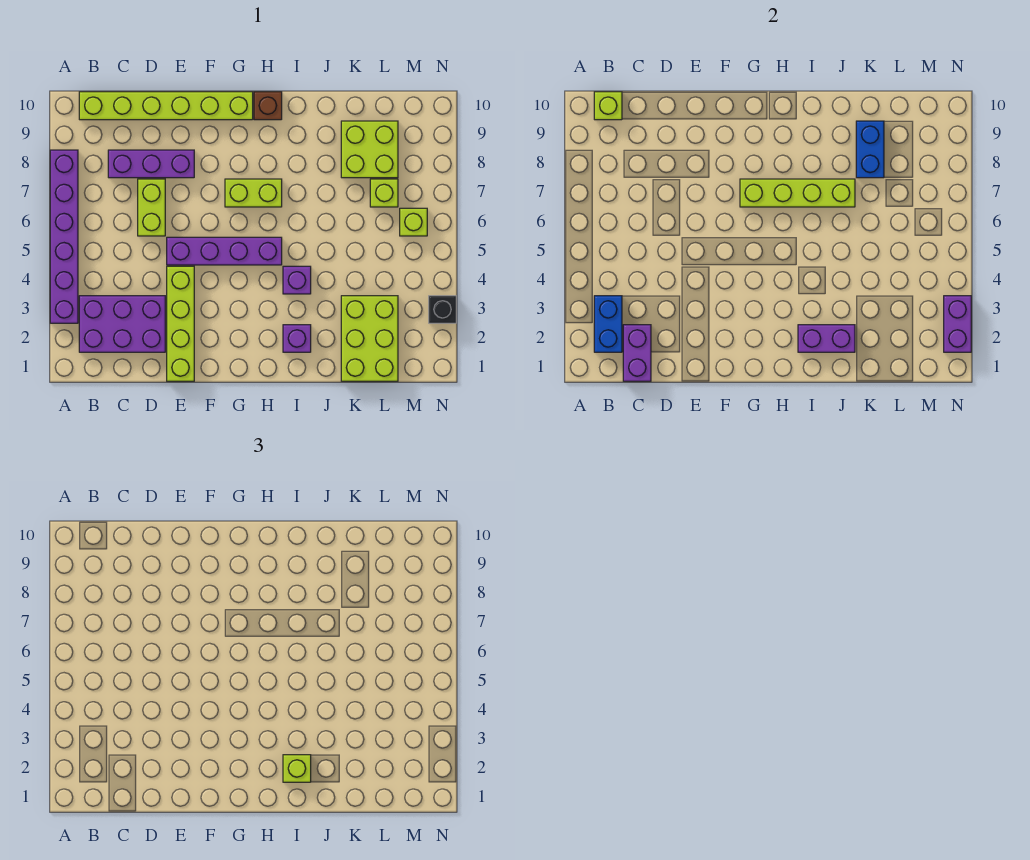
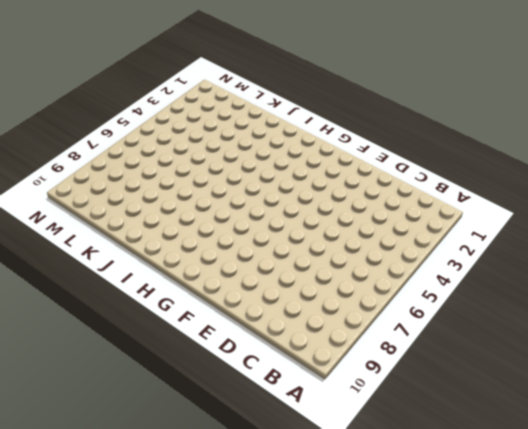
none -> purple brick A3:A8 level 1
none -> purple brick B2:D3 level 1
none -> lime brick B10:G10 level 1

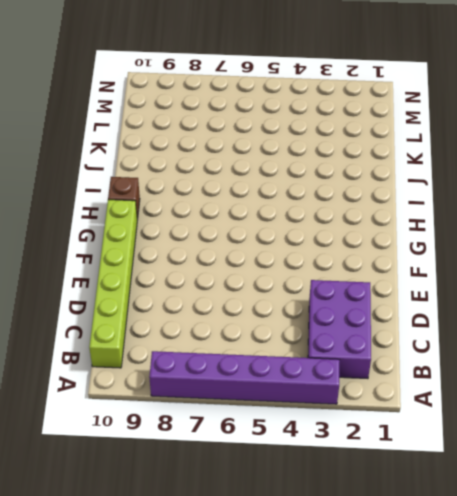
none -> purple brick C8:E8 level 1
none -> lime brick D6:D7 level 1
none -> lime brick E1:E4 level 1

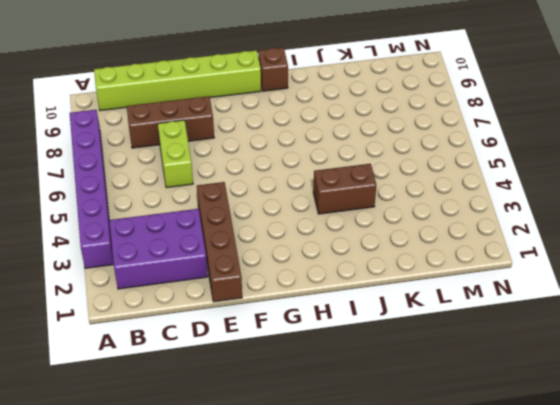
brown brick C8:E8 level 1 -> purple brick C8:E8 level 1
brown brick E1:E4 level 1 -> lime brick E1:E4 level 1
brown brick I4:J4 level 1 -> purple brick I4 level 1
none -> purple brick E5:H5 level 1
none -> lime brick G7:H7 level 1
none -> purple brick I2 level 1

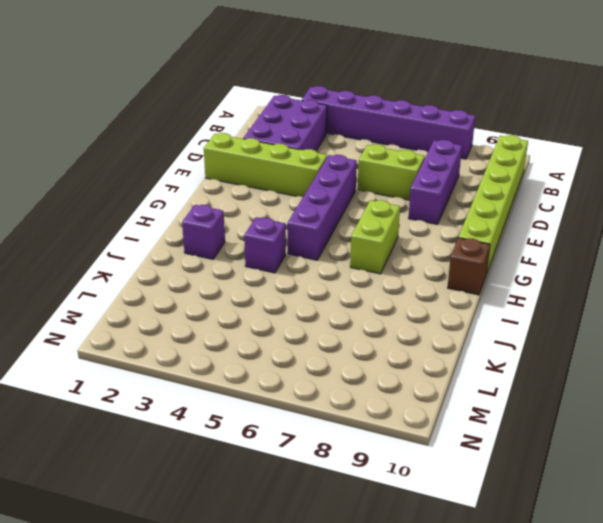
none -> lime brick K1:L3 level 1
none -> lime brick K8:L9 level 1
none -> lime brick L7 level 1

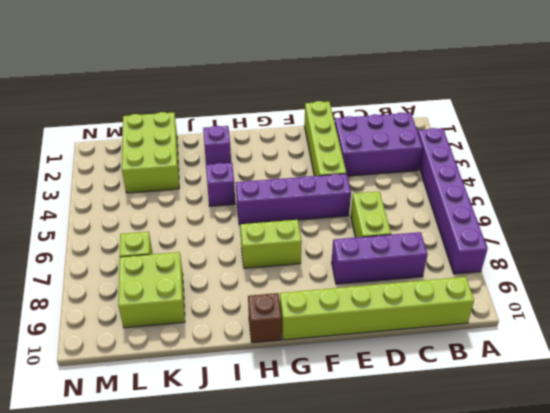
none -> lime brick M6 level 1
none -> black brick N3 level 1
none -> blue brick B2:B3 level 2

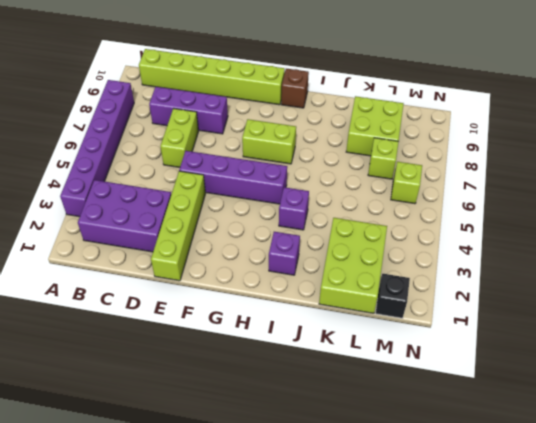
black brick M1 level 1 -> black brick N3 level 1
none -> blue brick B2:B3 level 2
none -> lime brick B10 level 2
none -> purple brick C1:C2 level 2

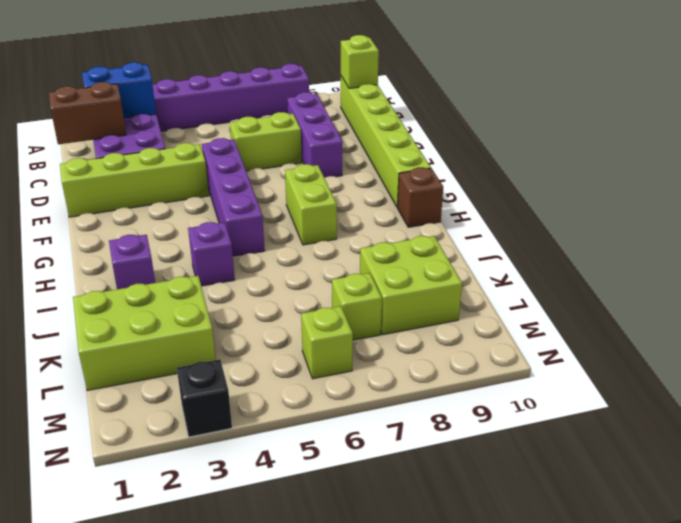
brown brick C1:C2 level 2 -> purple brick C1:C2 level 2
none -> lime brick G7:J7 level 2
none -> purple brick I2:J2 level 2
none -> blue brick K8:K9 level 2

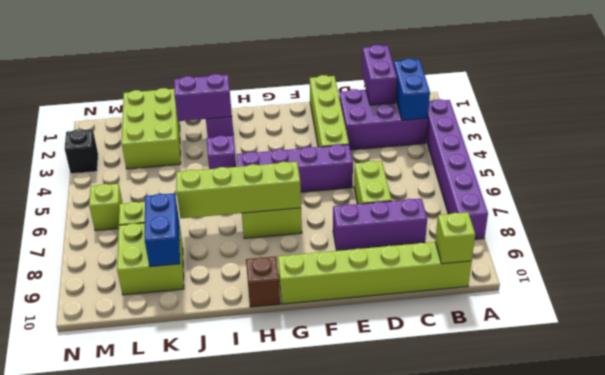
none -> purple brick N2:N3 level 2
none -> lime brick I2 level 3

